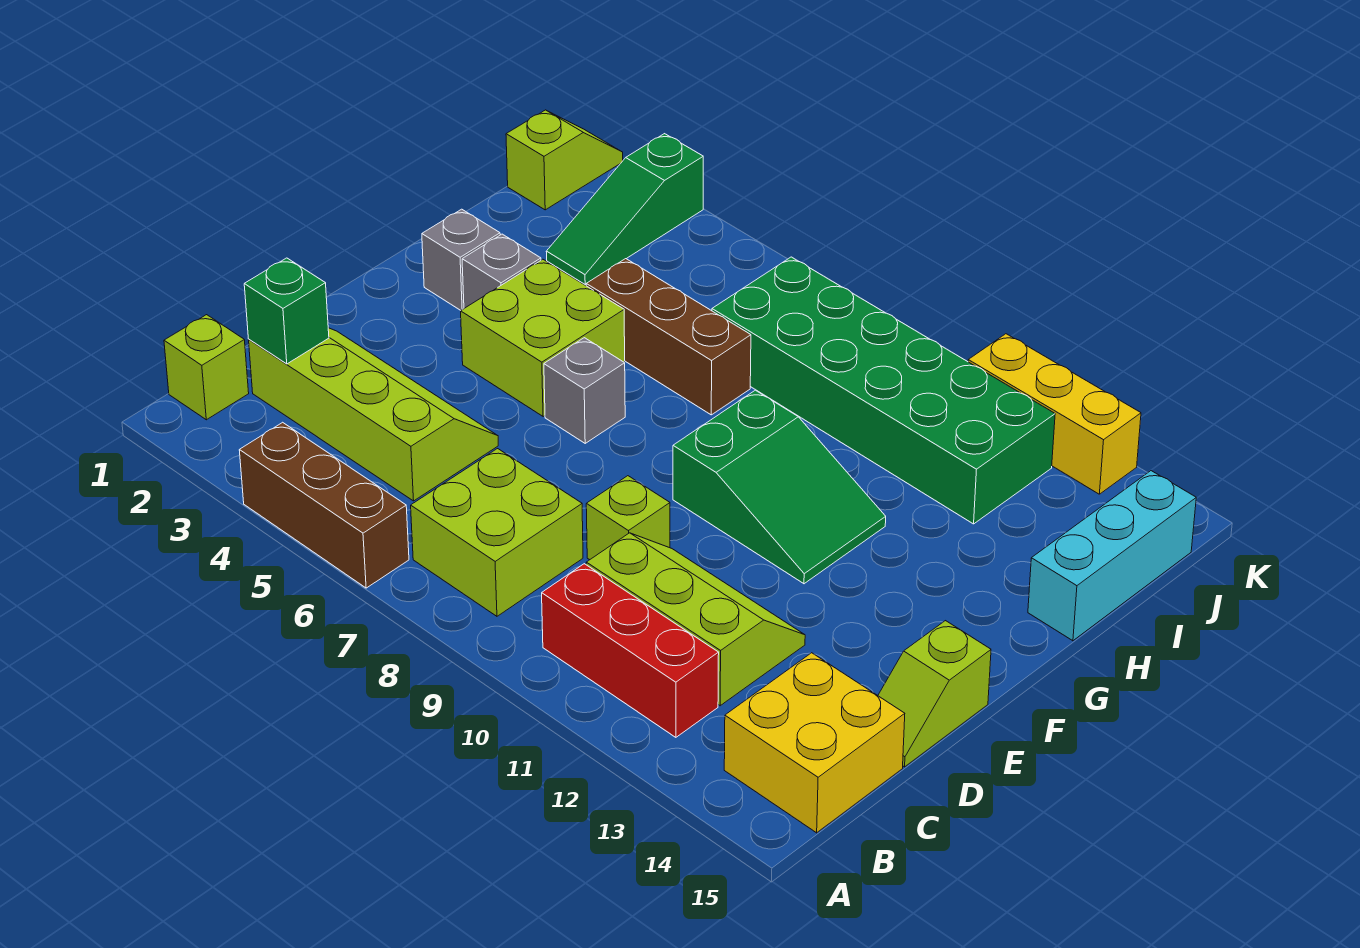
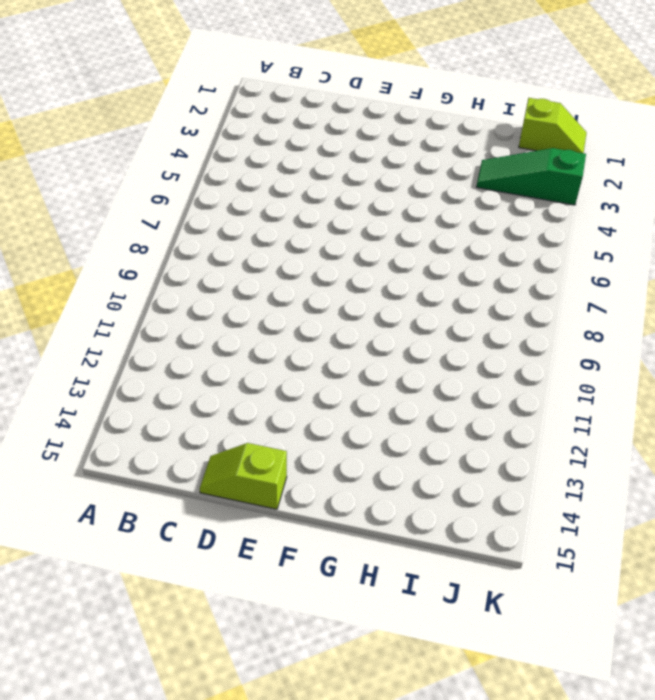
none -> brown brick A4:A6 level 1
none -> lime brick B1 level 1
none -> lime brick B7:C8 level 1

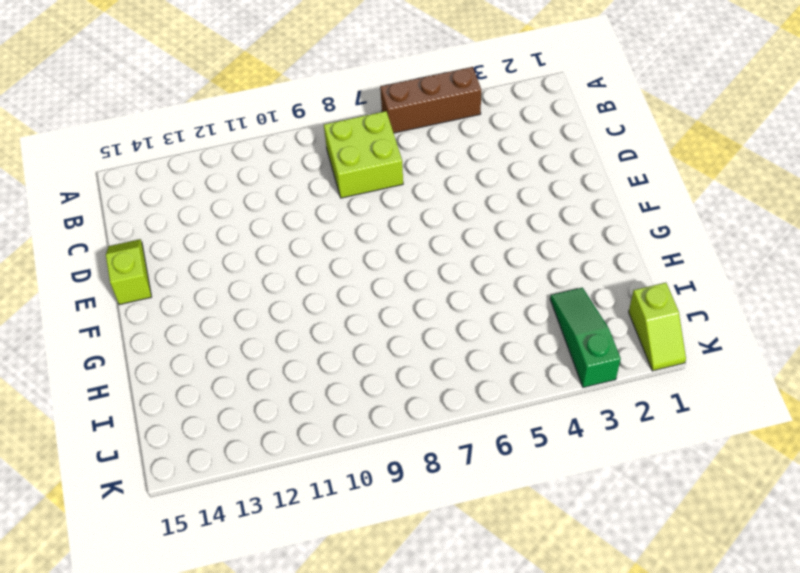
none -> lime brick B1 level 1
none -> red brick B10:B12 level 1
none -> yellow brick B14:C15 level 1

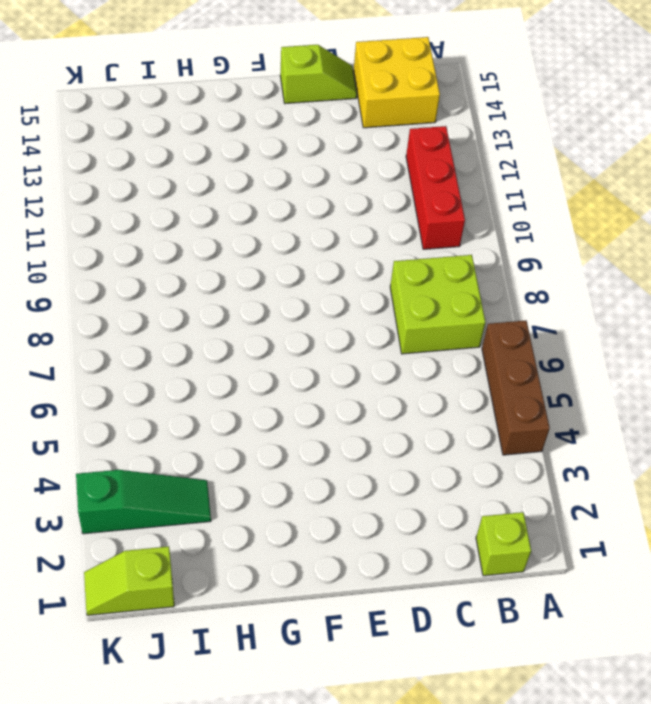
none -> lime slope C2:D5 level 1 top C
none -> lime slope C10:D12 level 1 top C
none -> lime brick D9 level 1

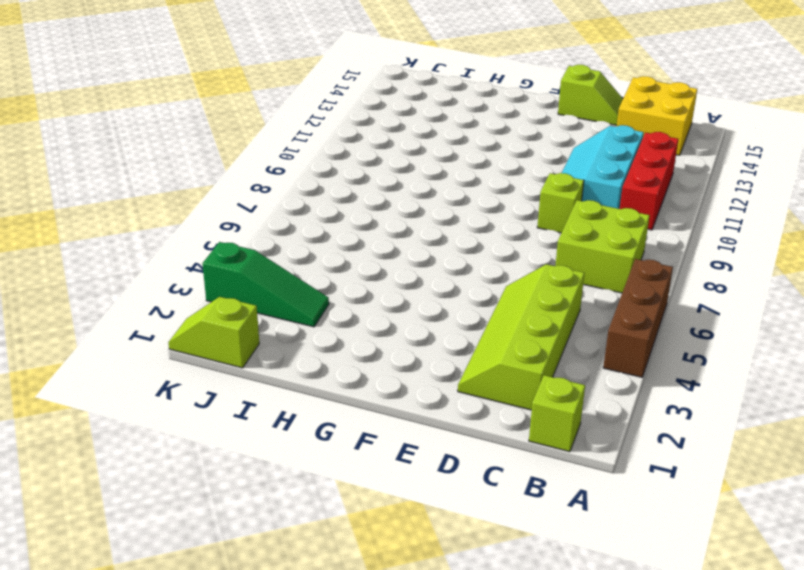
cyan slope C10:D12 level 1 top C -> lime slope C10:D12 level 1 top C
none -> lime brick F4:G5 level 1
none -> grey brick F6 level 1
none -> green slope F9:G11 level 1 top 9

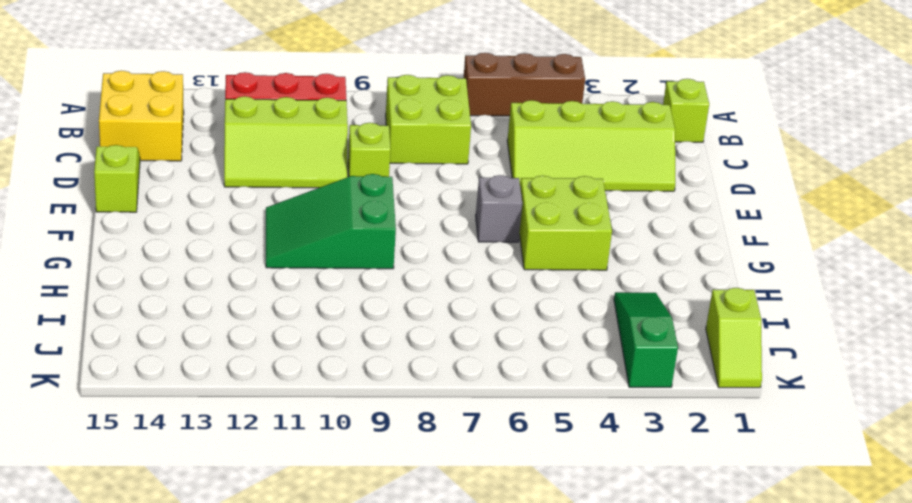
none -> grey brick G2 level 1
none -> grey brick G3 level 1
none -> brown brick H5:H7 level 1

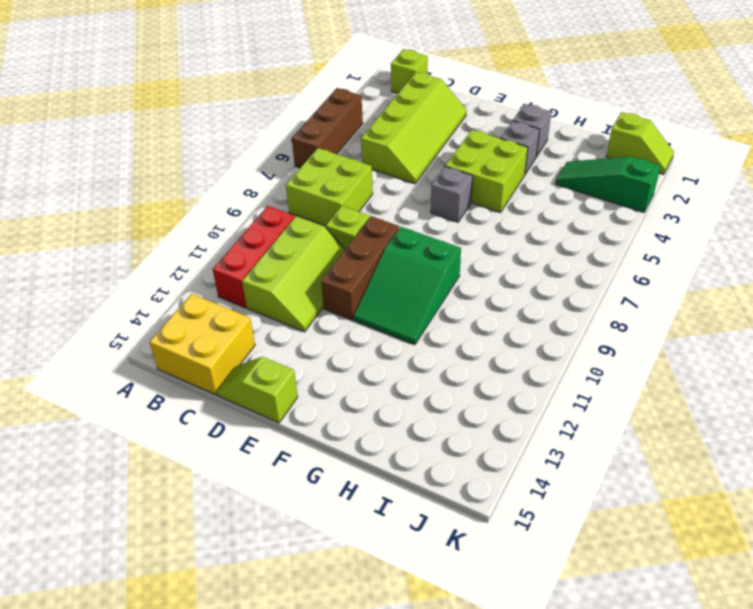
brown brick E9:E11 level 1 -> brown brick H5:H7 level 1
none -> cyan brick H15:J15 level 1
none -> green brick I7:J12 level 1
none -> yellow brick K11:K13 level 1

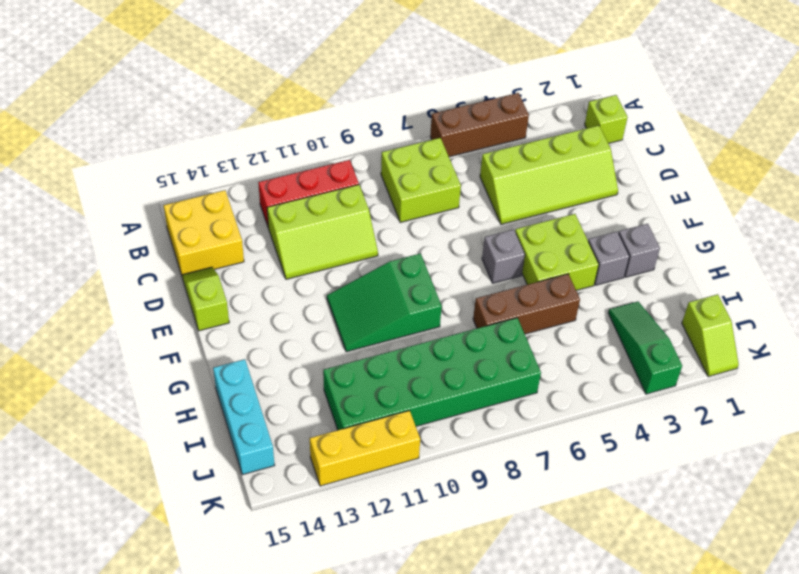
none -> lime brick D9 level 1
none -> green brick C2 level 2

